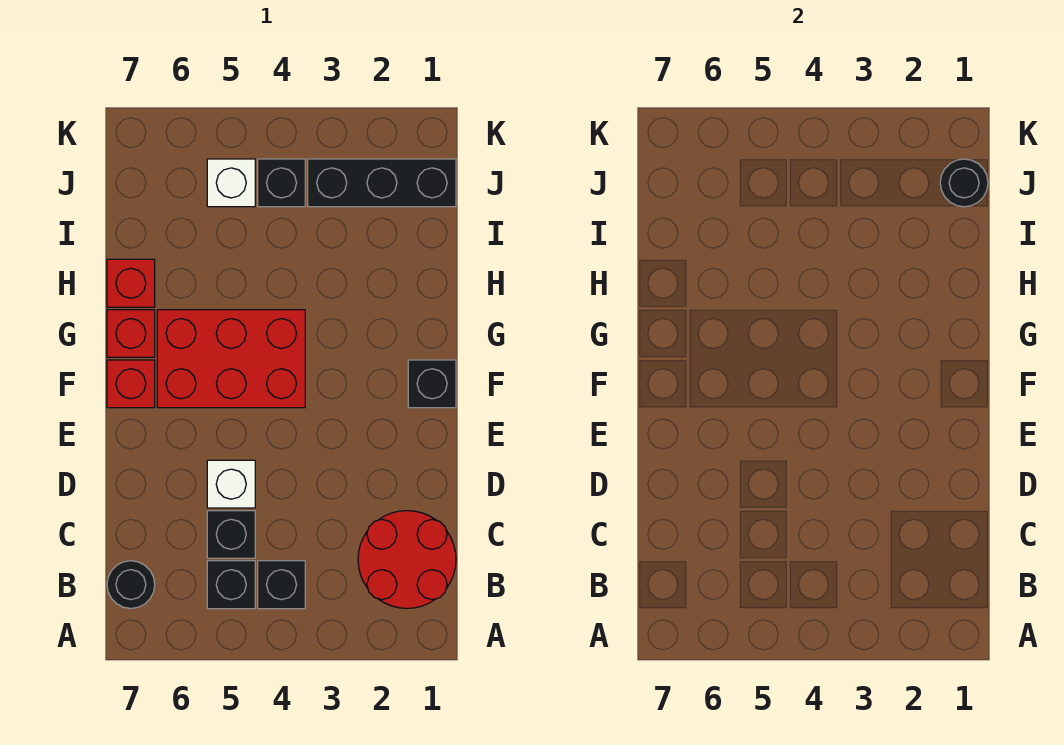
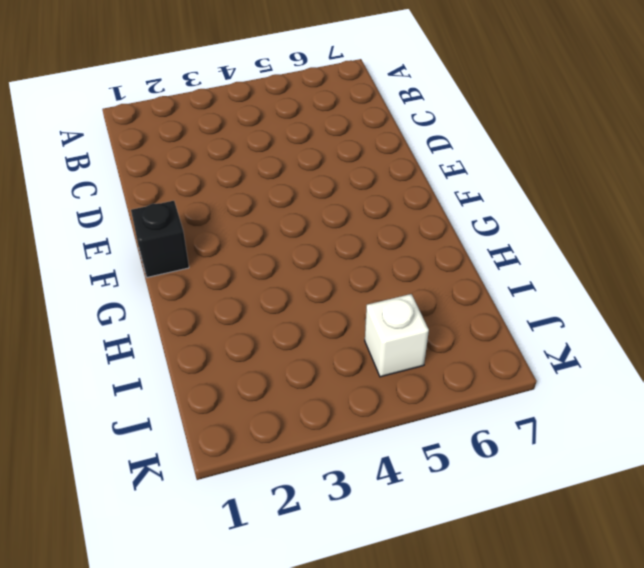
none -> red round brick B1:C2 level 1
none -> black brick B4 level 1
none -> black brick B5 level 1

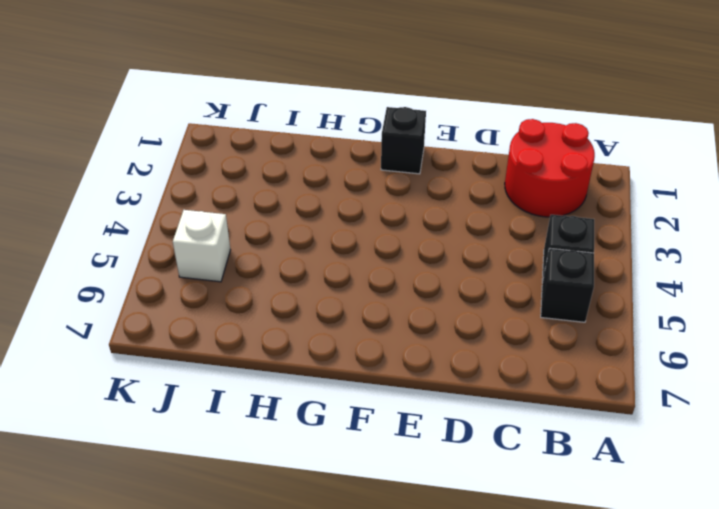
none -> black round brick B7 level 1
none -> black brick C5 level 1
none -> white brick D5 level 1

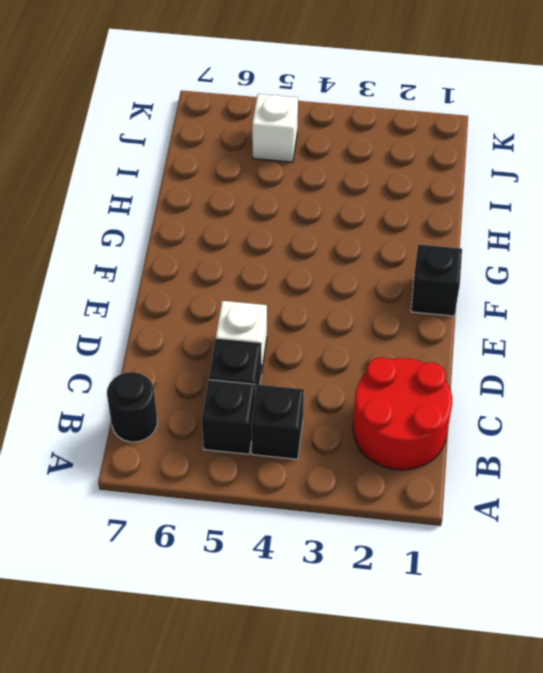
none -> red brick F4:G6 level 1
none -> red brick F7 level 1
none -> red brick G7 level 1

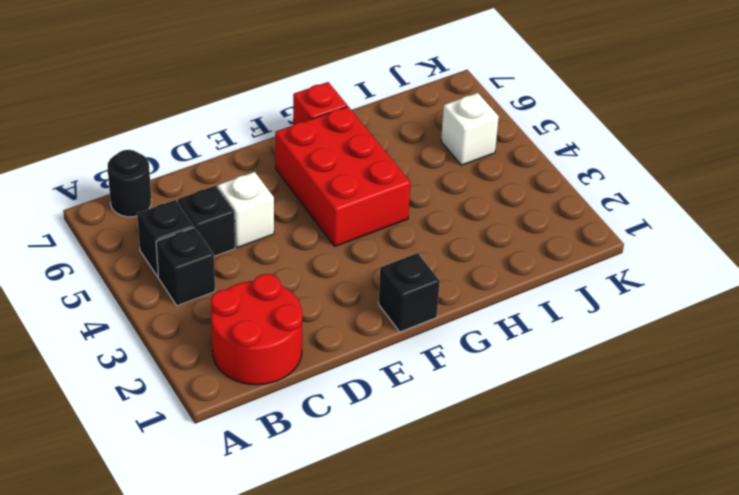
none -> red brick F7 level 1
none -> red brick H7 level 1
none -> black brick J1:J3 level 1

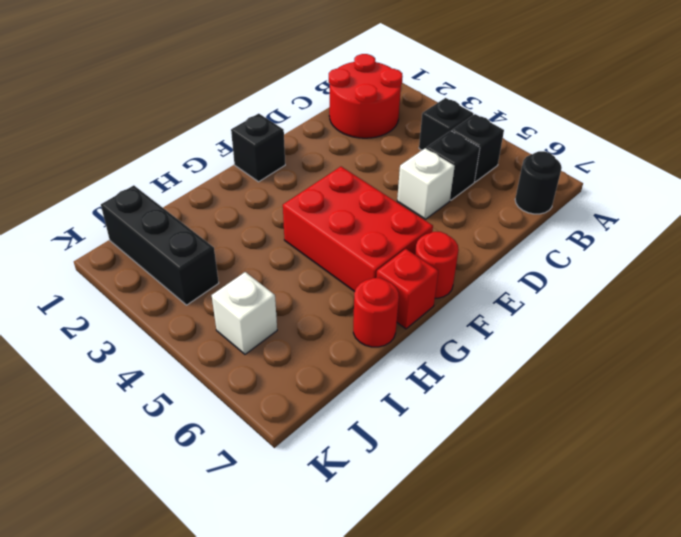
red round brick F7 level 1 -> red brick F7 level 1
red round brick H7 level 1 -> red brick H7 level 1
none -> black brick J4 level 1
none -> black round brick J1 level 2

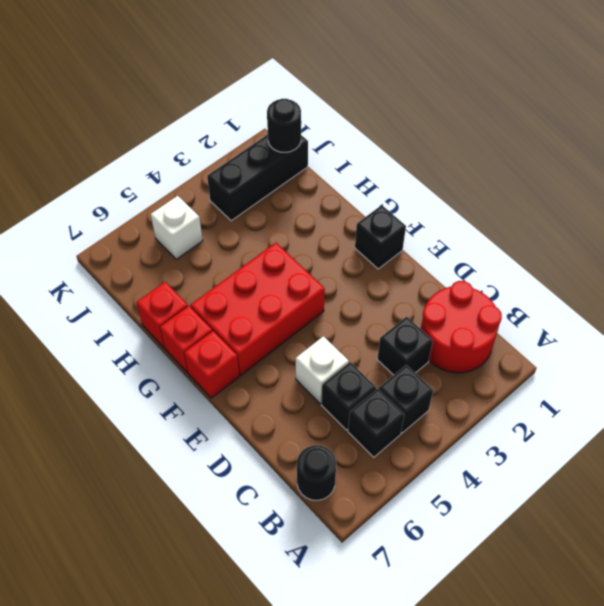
black brick C3 level 1 -> black brick J4 level 1

